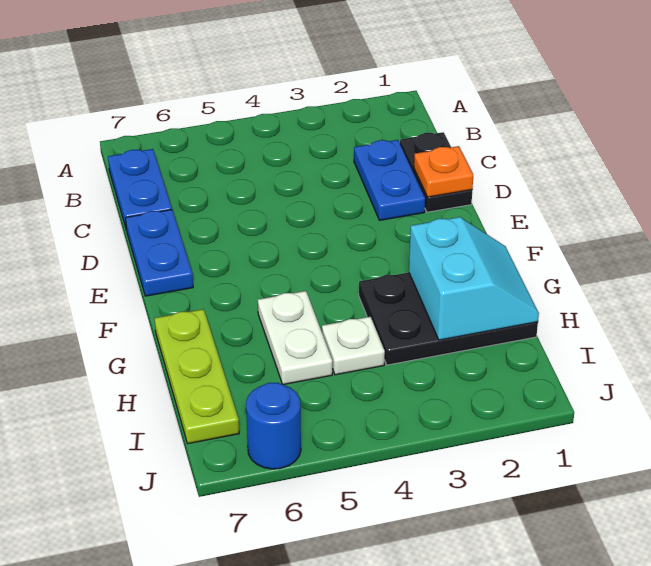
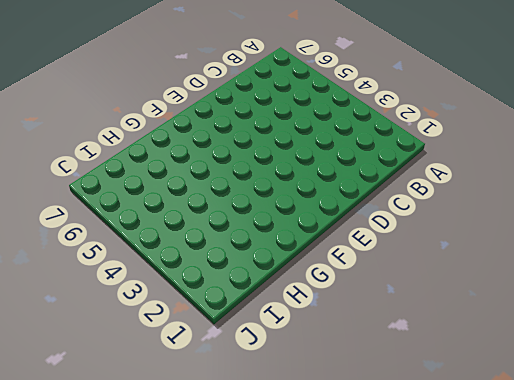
none -> blue plate B7:C7 level 1
none -> black plate C1:D1 level 1

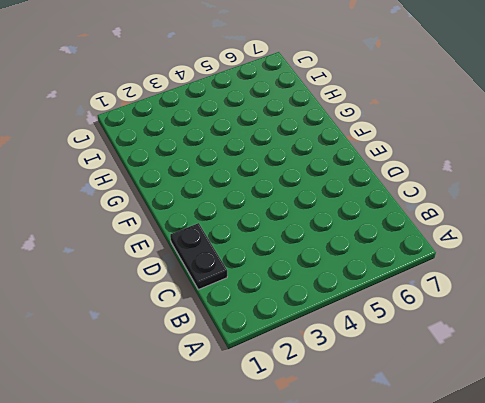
none -> blue plate B7:C7 level 1
none -> blue plate C2:D2 level 1

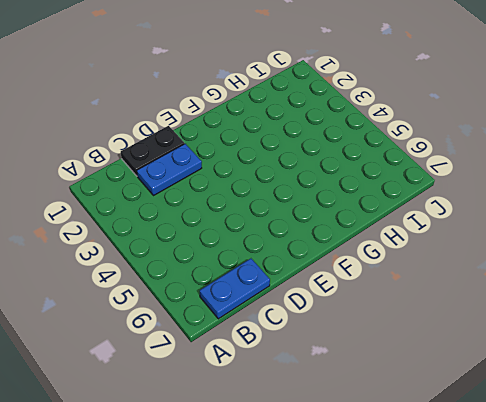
none -> blue plate D7:E7 level 1
none -> black plate G1:H3 level 1

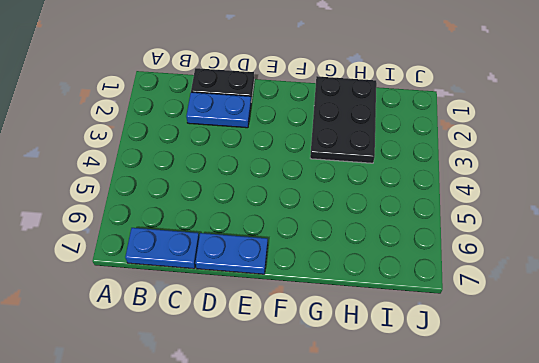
none -> white plate G5:H5 level 1
none -> lime plate G7:I7 level 1

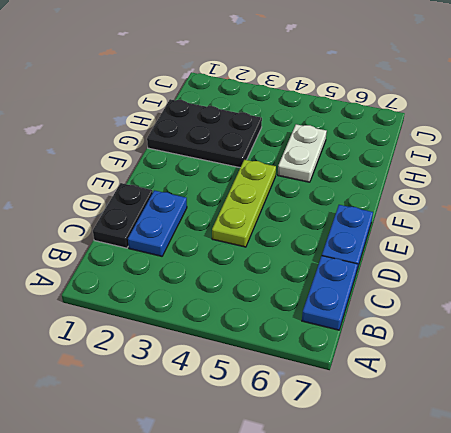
lime plate D4:F4 level 1 -> lime plate G7:I7 level 1
none -> white plate H4 level 1
none -> blue round brick J6 level 1

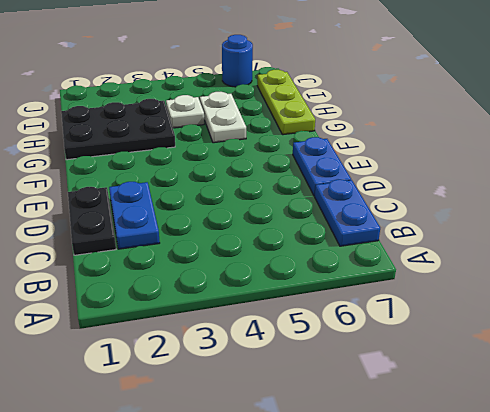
none -> orange plate D1 level 2
none -> cyan slope G1:H2 level 2 top 2

